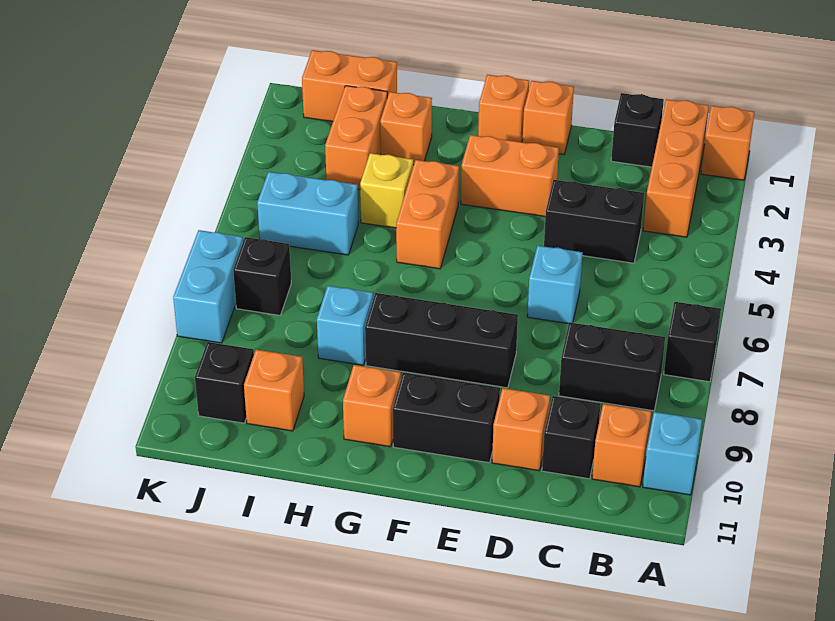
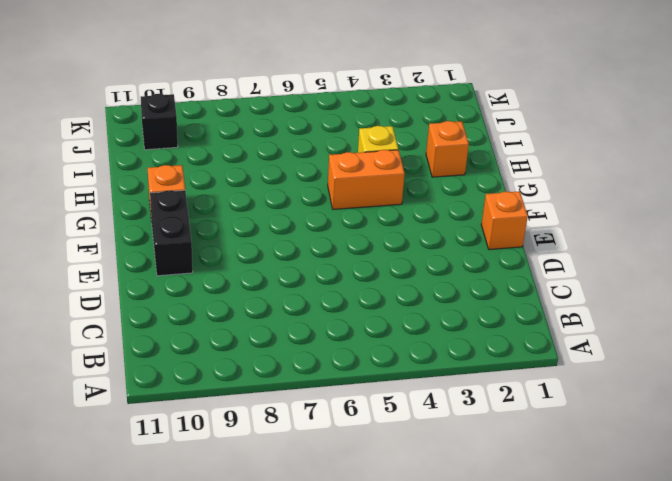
none -> orange brick A1 level 1
none -> black brick A7 level 1
none -> cyan brick A10 level 1

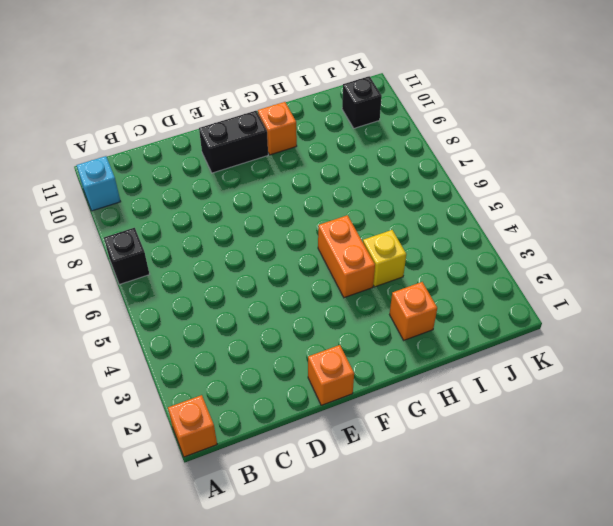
none -> orange brick B1:B3 level 1
none -> black brick B8:C8 level 1
none -> orange brick B10 level 1

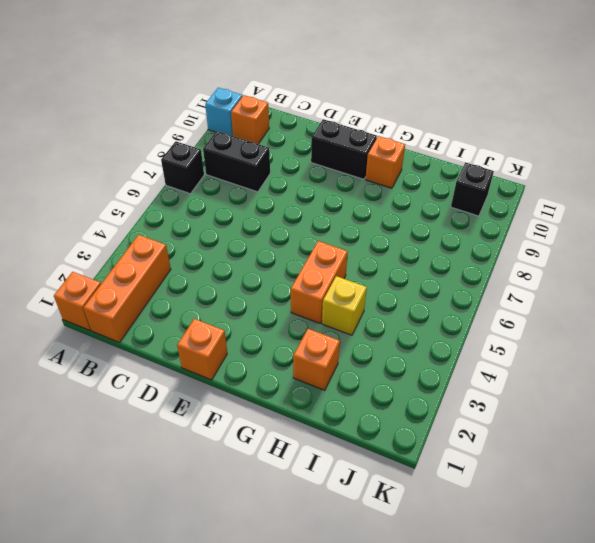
none -> black brick C1 level 1
none -> black brick C4:D4 level 1
none -> black brick C10 level 1

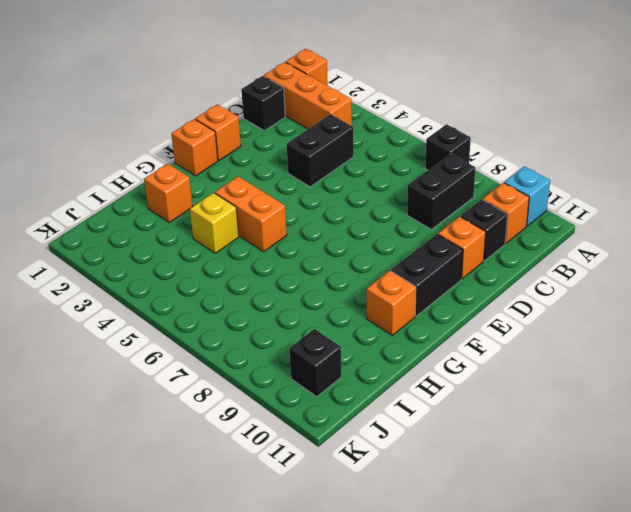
none -> cyan brick D6 level 1
none -> orange brick E3:F3 level 1
none -> black brick E8:G8 level 1

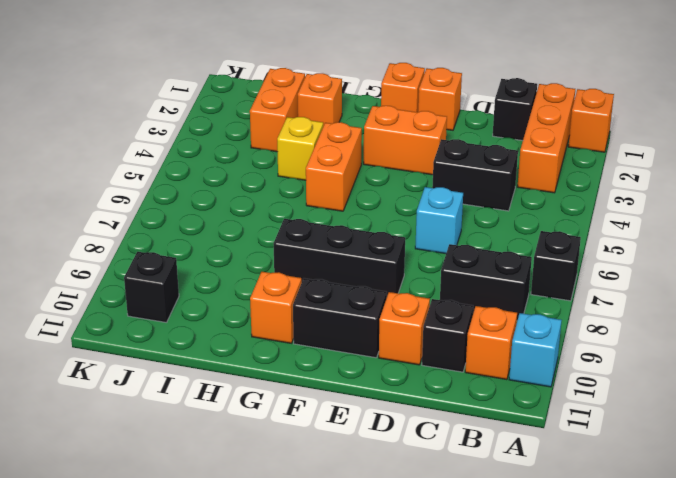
none -> cyan brick H8 level 1
none -> orange brick I1:J1 level 1
none -> cyan brick I5:J5 level 1

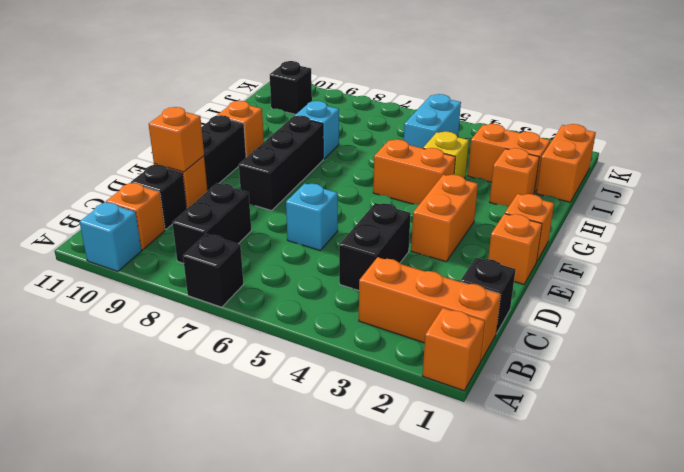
orange brick D10 level 2 -> orange brick I10 level 1
none -> black brick J7 level 1
none -> cyan brick K7:K8 level 1

